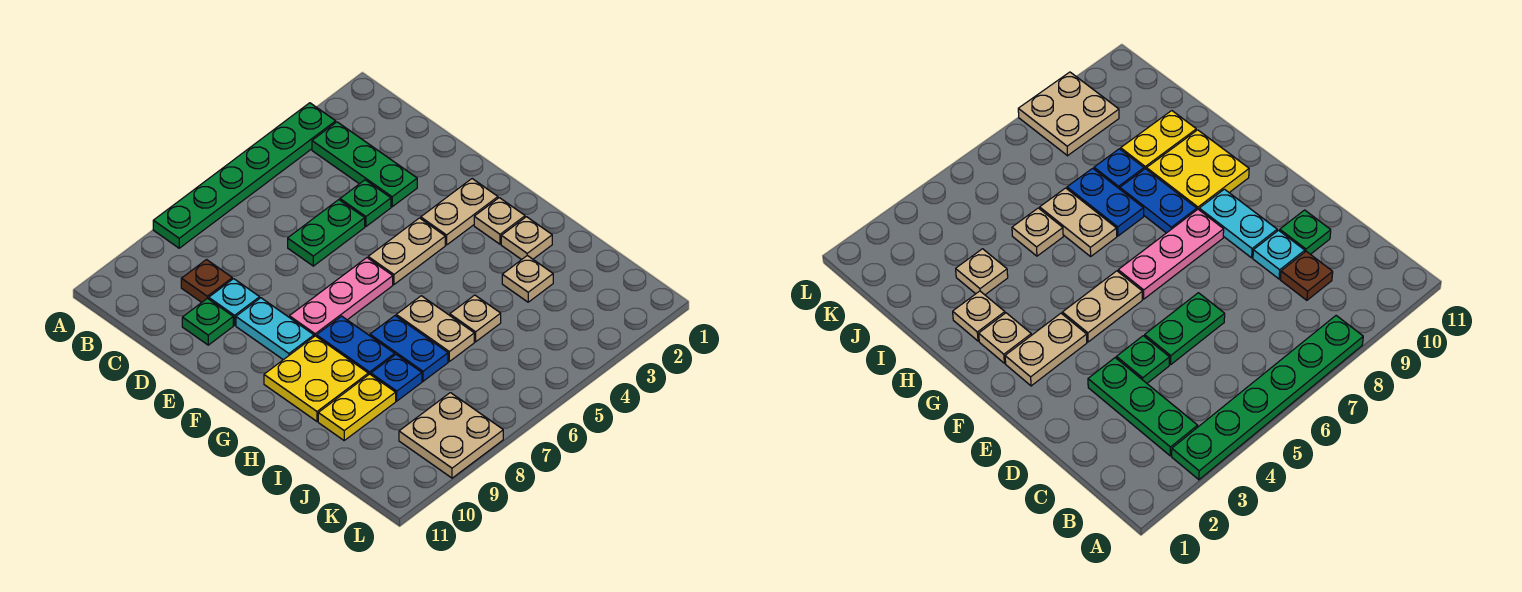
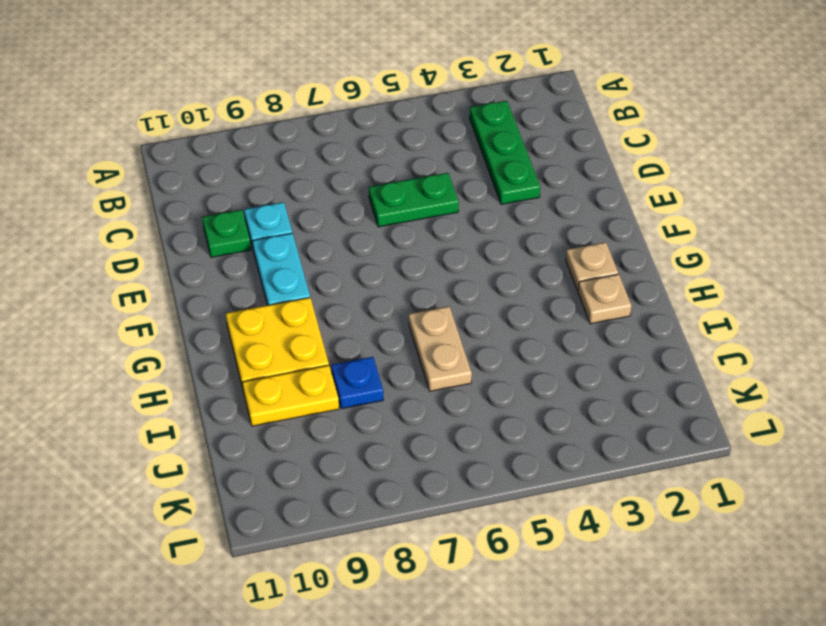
none -> green plate A3:A8 level 1
none -> brown plate C9 level 1
none -> green plate D4 level 1

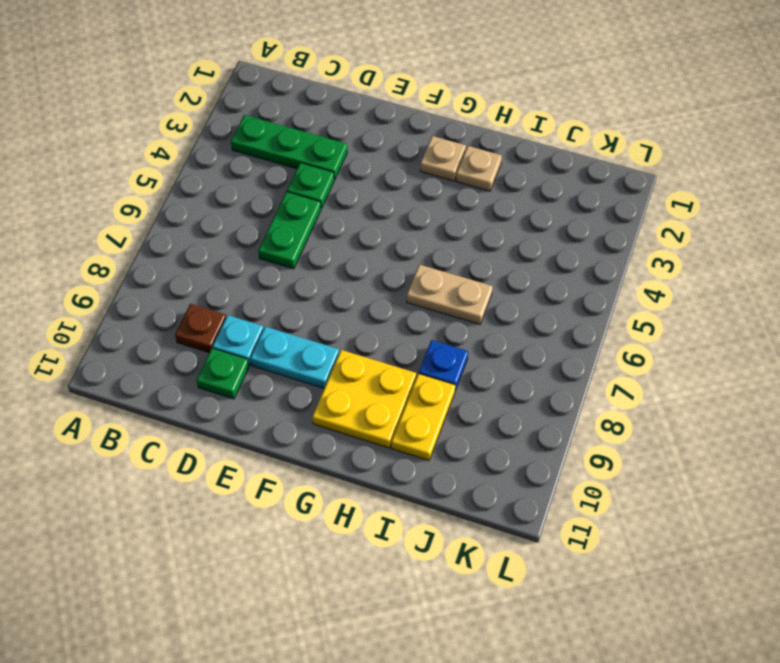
none -> green plate A3:A8 level 1
none -> tan plate F2:F3 level 1
none -> tan plate F4:F5 level 1

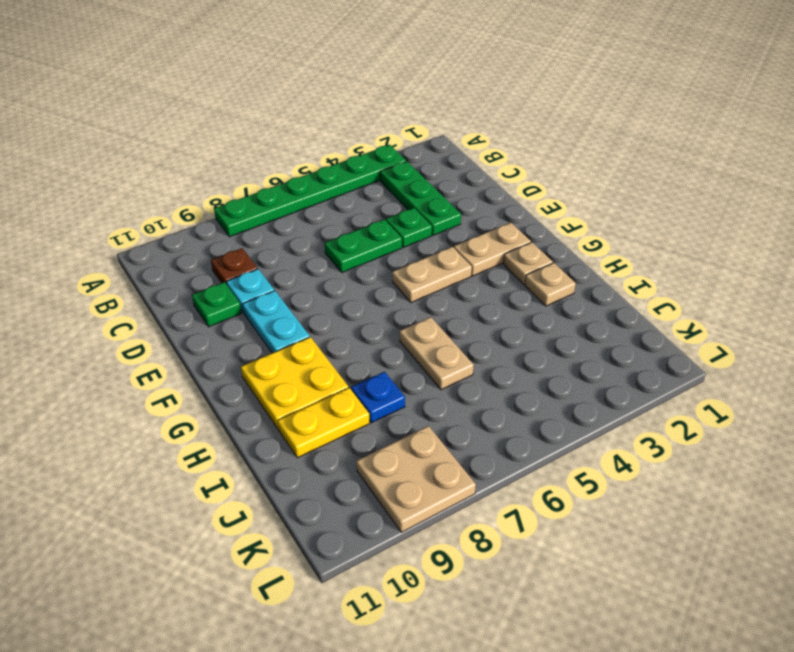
none -> pink plate F6:F8 level 1
none -> blue plate G8:H8 level 1
none -> blue plate H7:I7 level 1

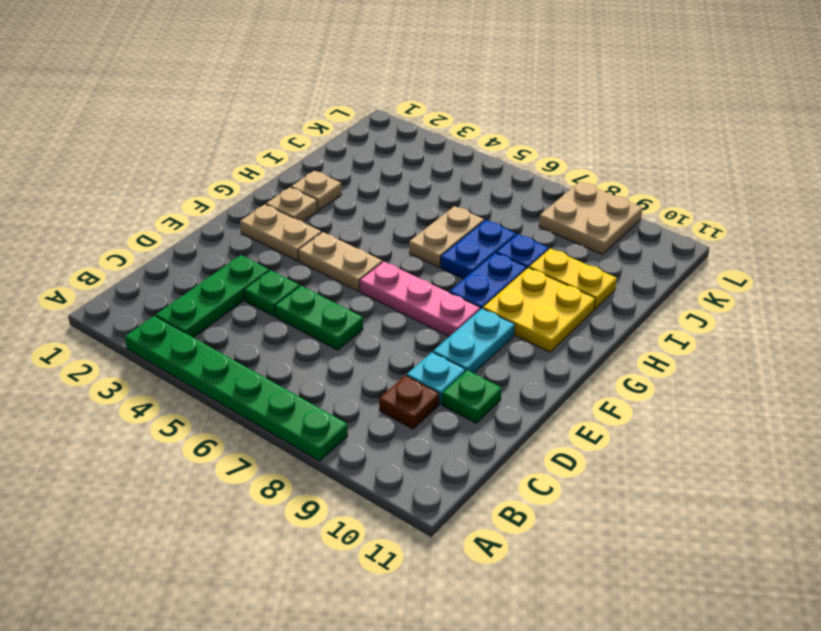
none -> tan plate I3 level 1
none -> tan plate I5 level 1

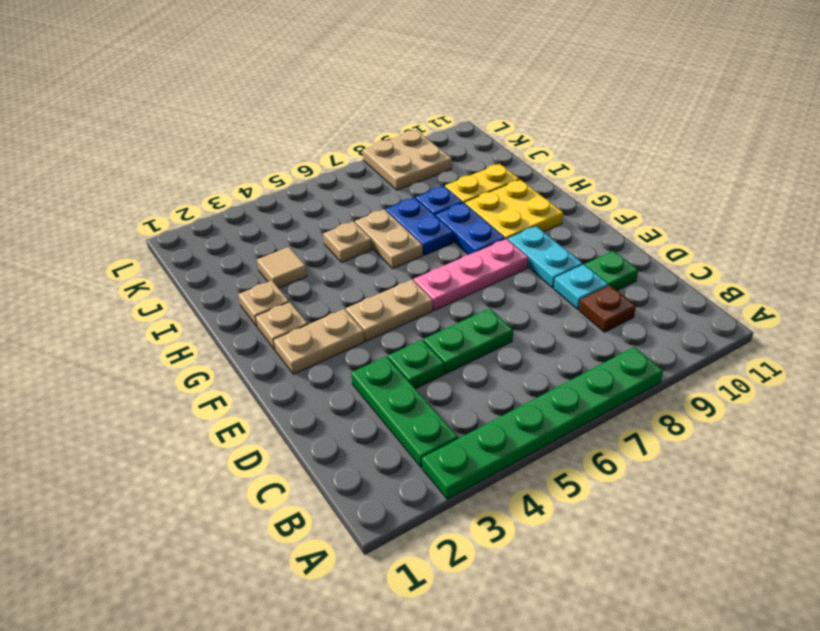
tan tile I3 level 1 -> tan plate I3 level 1

